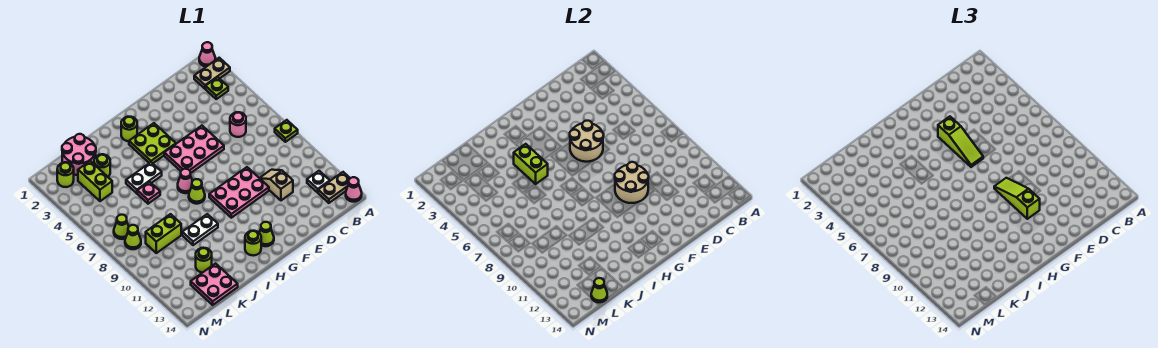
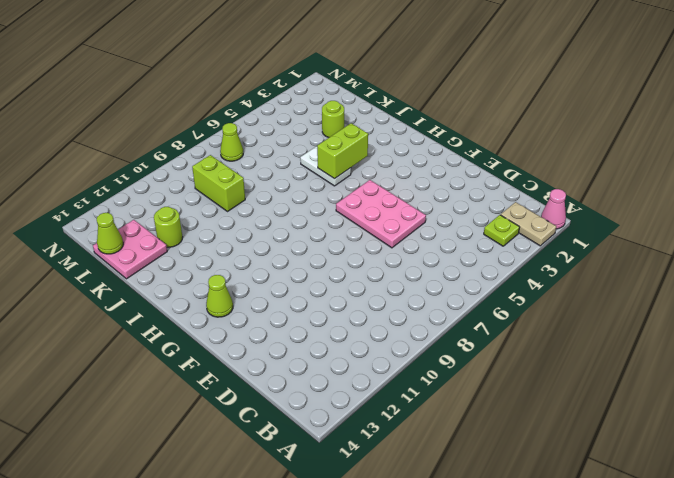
none -> lime plate A8 level 1
none -> tan plate A13:B13 level 1
none -> pink cone A14 level 1
none -> white plate B12 level 1

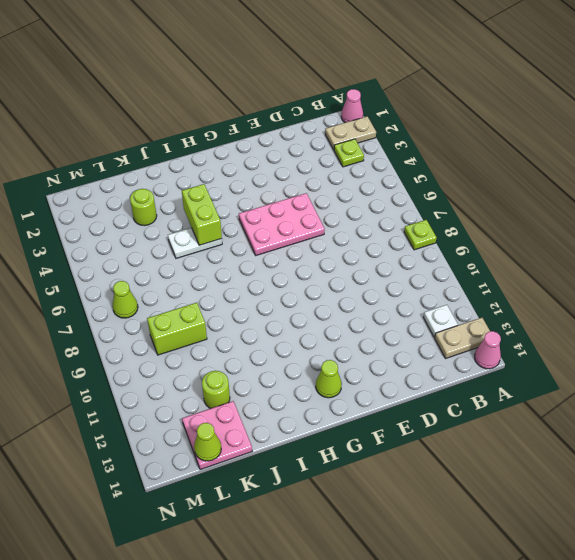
none -> pink round brick C6 level 1
none -> tan slope D10:D11 level 1 top 11
none -> pink plate E9:G10 level 1
none -> lime plate G3:H4 level 1

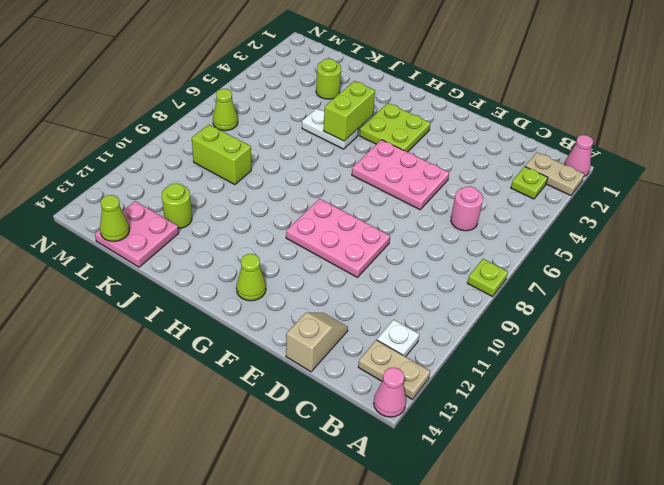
tan slope D13:D14 level 1 top 14 -> tan slope D10:D11 level 1 top 11
none -> lime round brick H2 level 1
none -> pink cone H7 level 1
none -> lime cone H8 level 1
none -> lime round brick H13 level 1

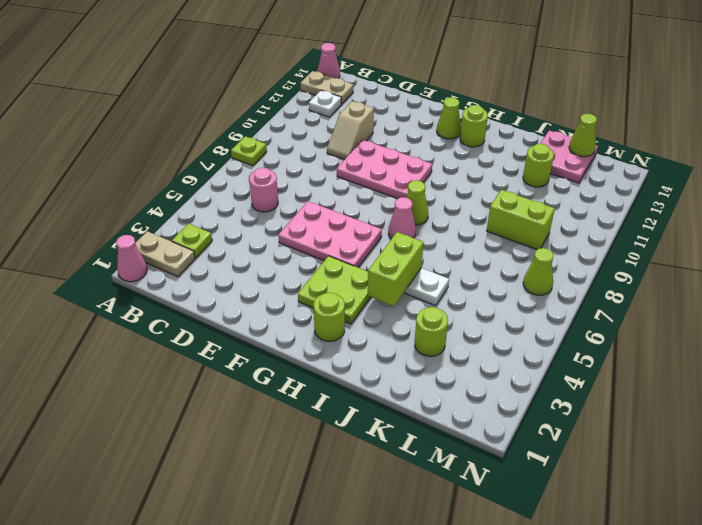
none -> white plate I10:J10 level 1
none -> pink plate J6 level 1
none -> pink round brick K1:L2 level 1
none -> lime brick L3:L4 level 1

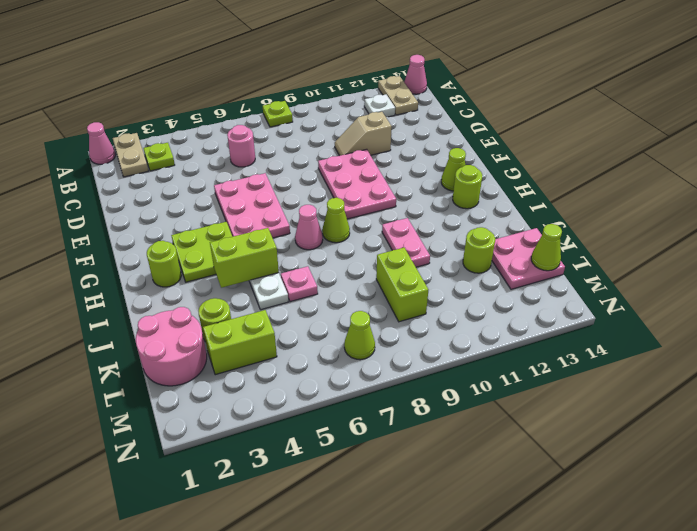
pink plate I10:J10 level 1 -> white plate I10:J10 level 1
none -> lime round brick M2 level 1
none -> lime cone M8 level 1
none -> tan round brick E5:F6 level 2
none -> tan round brick E9:F10 level 2

